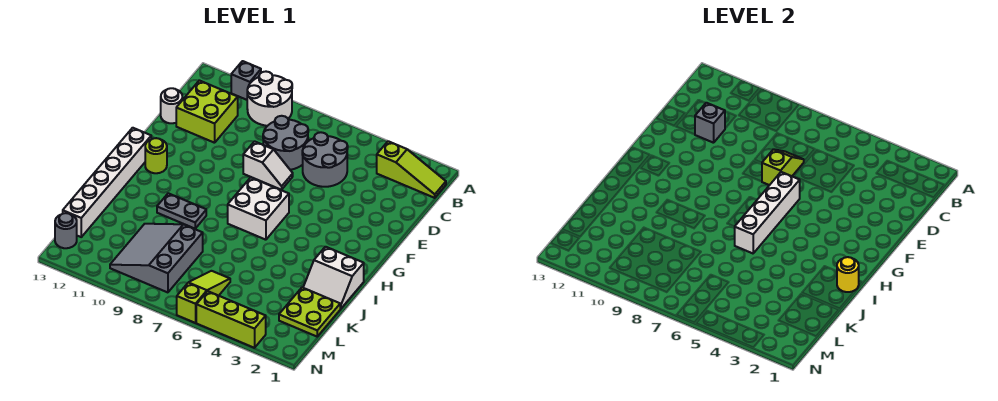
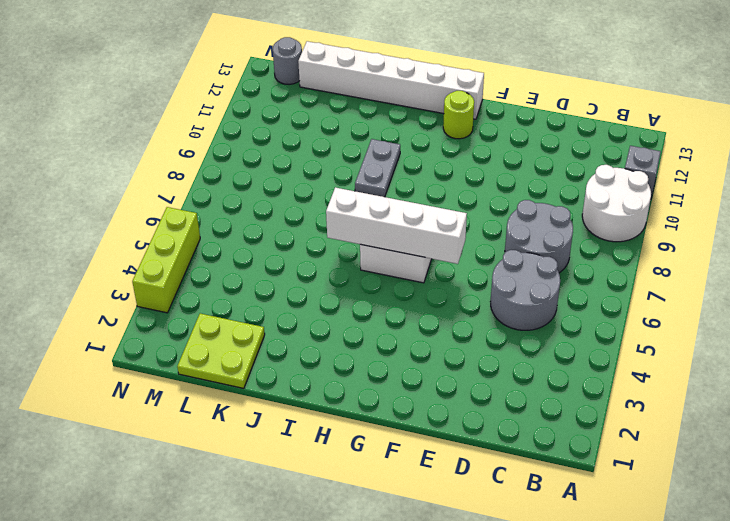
none -> lime slope B1:B3 level 1 top 3
none -> lime brick C11:D12 level 1
none -> white round brick D13 level 1

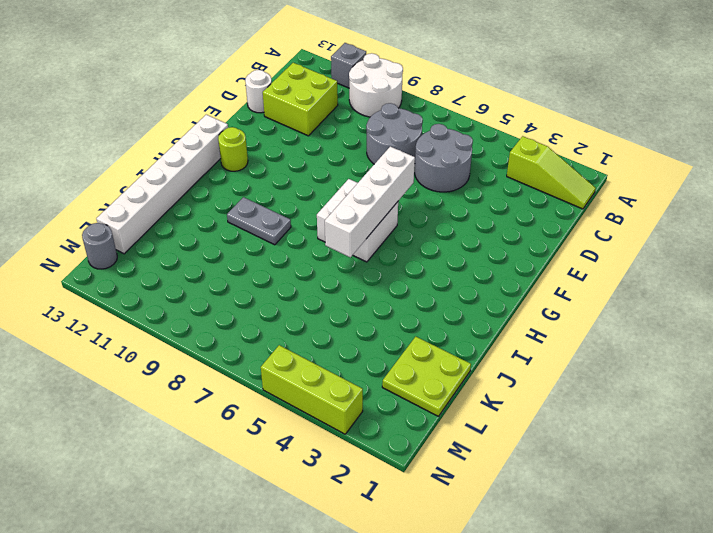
none -> white slope E7:E8 level 1 top 8
none -> white slope I1:J2 level 1 top I
none -> grey slope K8:M10 level 1 top 8

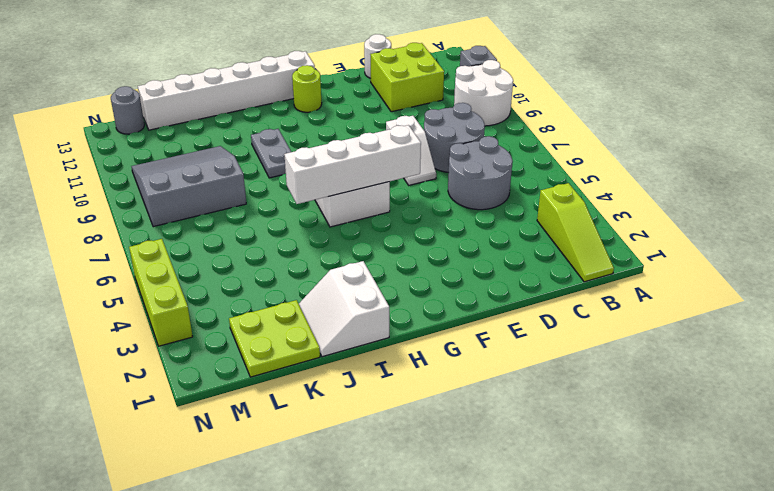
none -> lime slope L6:N6 level 1 top N
none -> lime slope D7:E7 level 2 top E
none -> grey brick D11 level 2

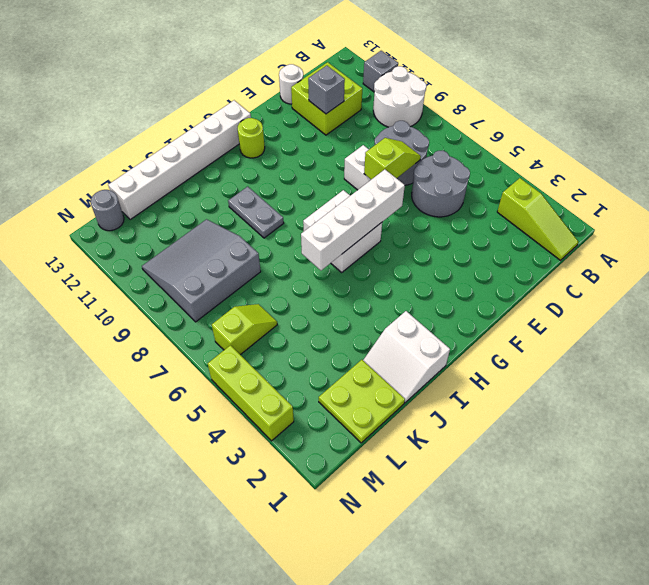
lime slope L6:M6 level 1 top M -> lime slope L6:N6 level 1 top N
none -> yellow round brick I1 level 2

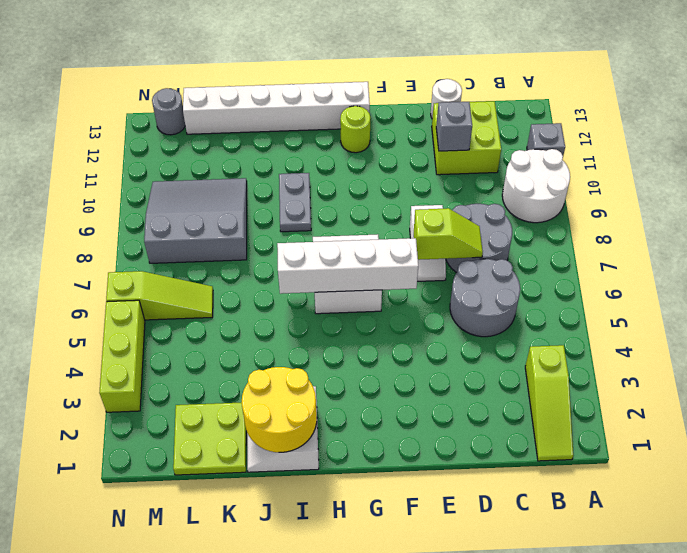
yellow round brick I1:J2 level 2 -> yellow round brick I1 level 2

